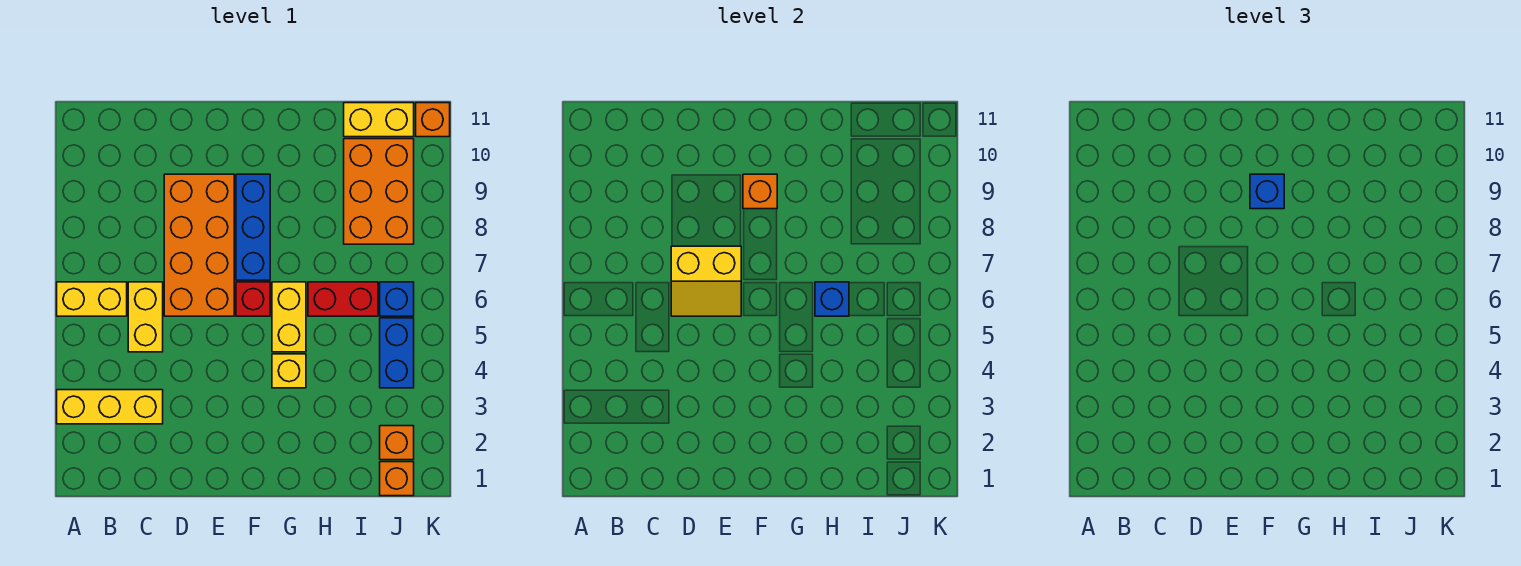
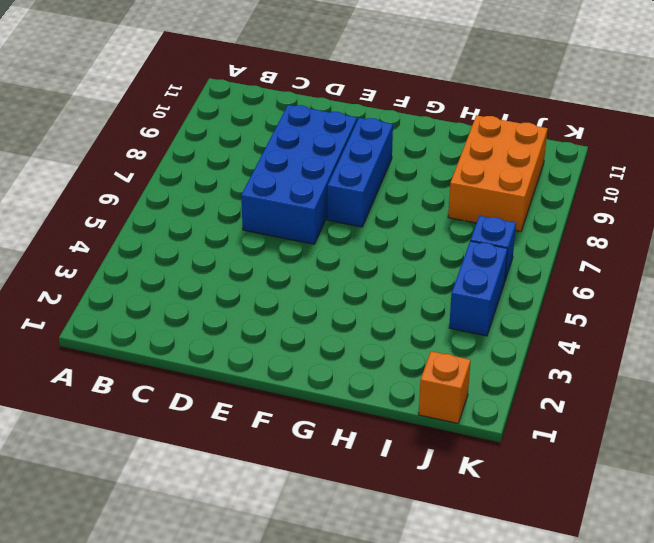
blue brick D6:E9 level 1 -> orange brick D6:E9 level 1
none -> yellow brick A3:C3 level 1
none -> yellow brick A6:B6 level 1
none -> yellow brick C5:C6 level 1

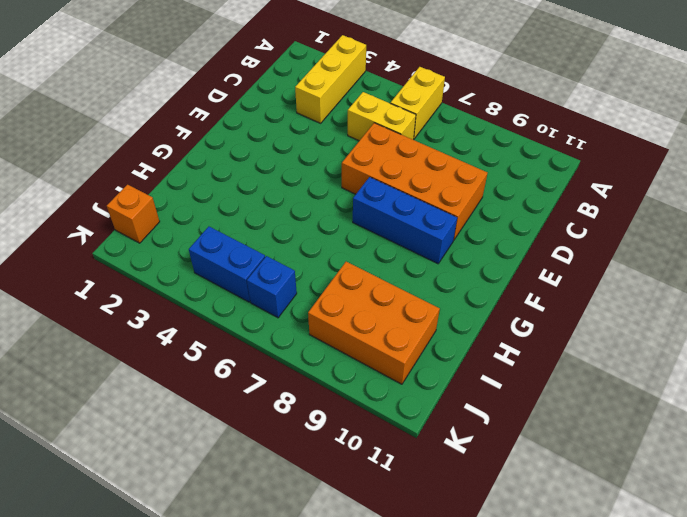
none -> red brick F6 level 1
none -> yellow brick G4 level 1
none -> yellow brick G5:G6 level 1

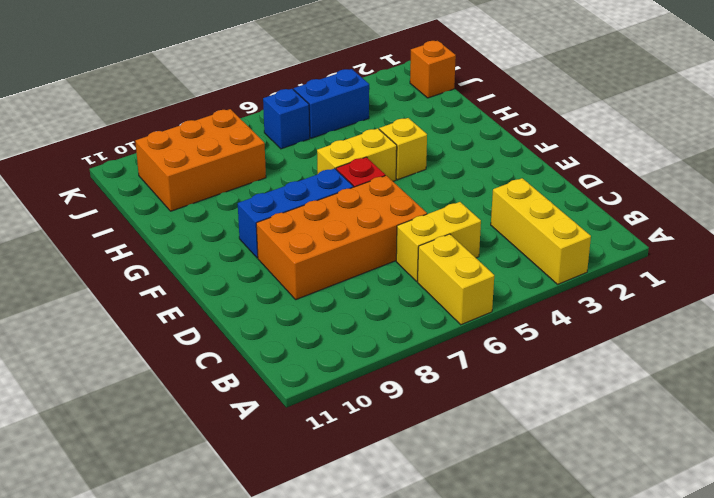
none -> red brick H6:I6 level 1
none -> yellow brick I11:J11 level 1
none -> orange brick J2 level 1

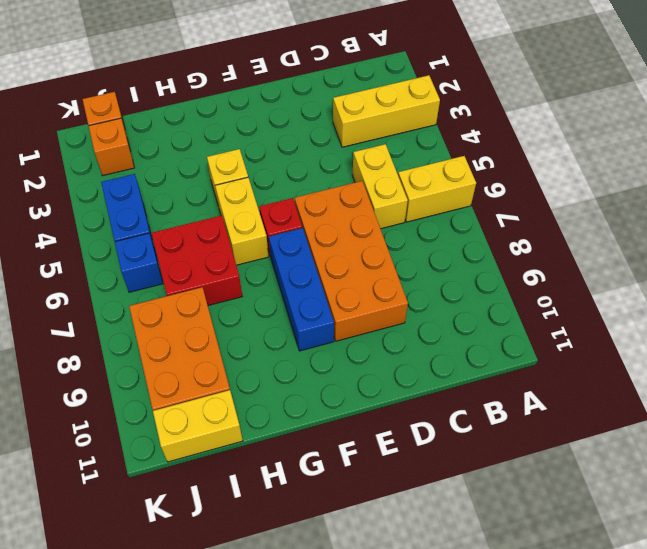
red brick H6:I7 level 1 -> red brick H6:I6 level 1
none -> orange brick K11 level 1
none -> yellow slope D6:E7 level 2 top 7
none -> orange brick F9 level 2

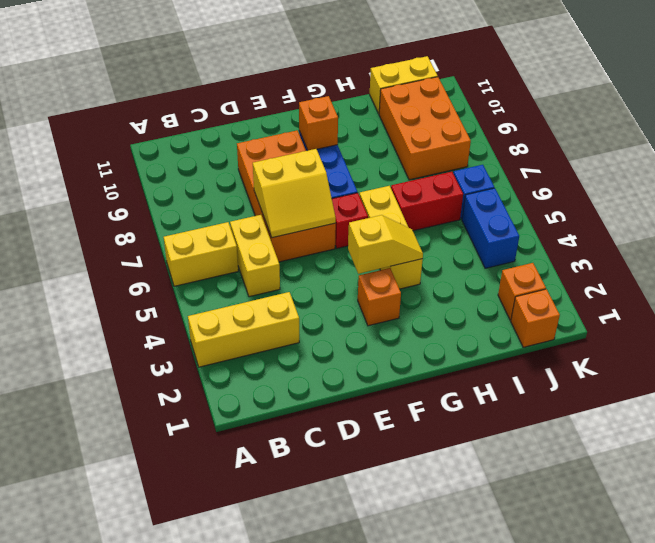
orange brick F3 level 1 -> orange brick K11 level 1
yellow slope F4:G4 level 2 top F -> none
none -> blue brick H6 level 2
none -> blue brick F9 level 3

